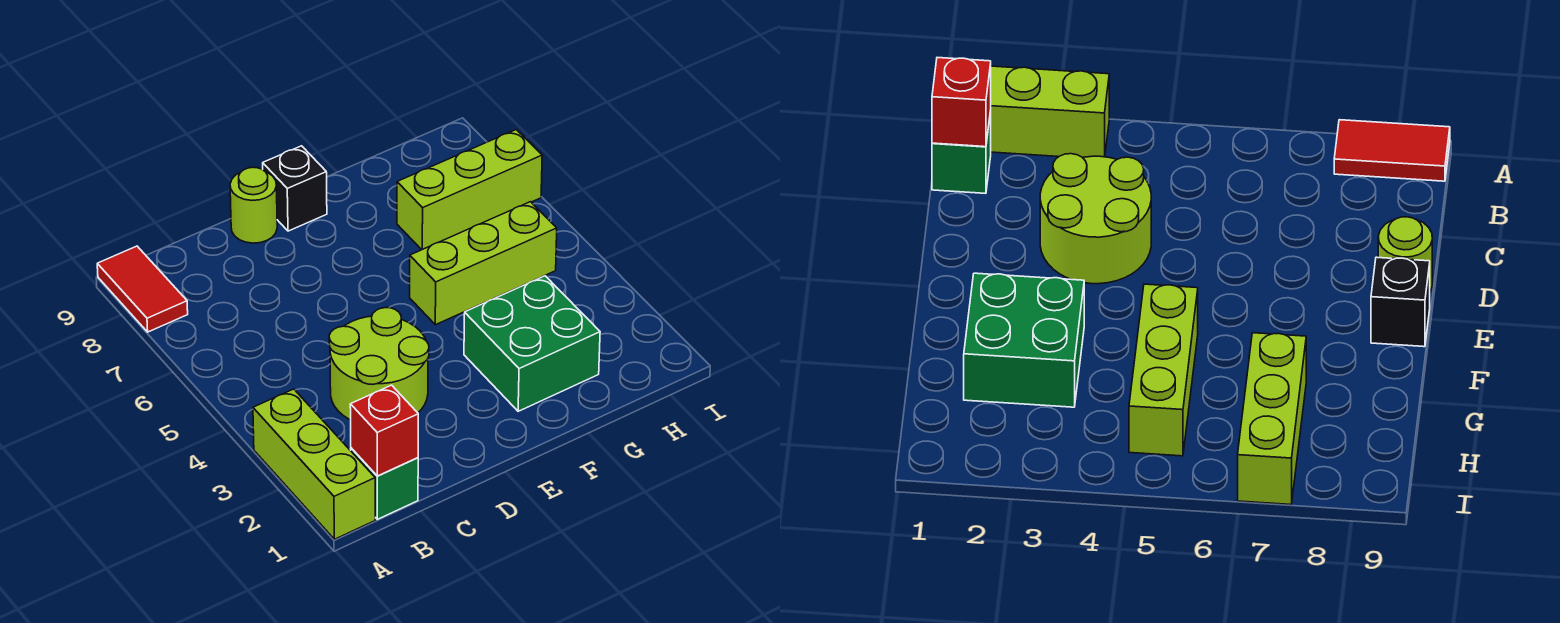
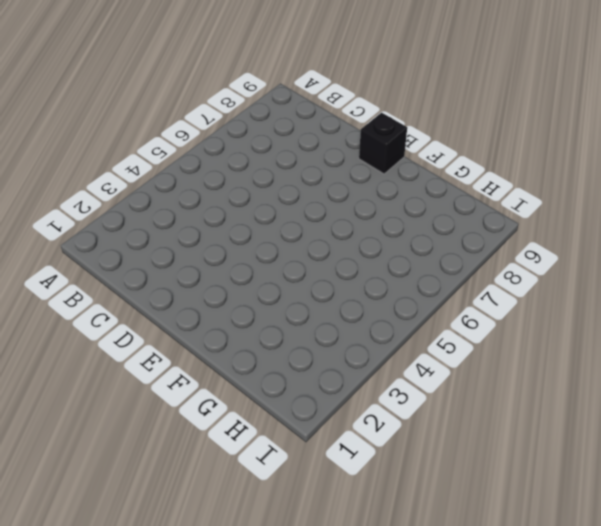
none -> lime brick A1:A3 level 1
none -> red tile A8:A9 level 1

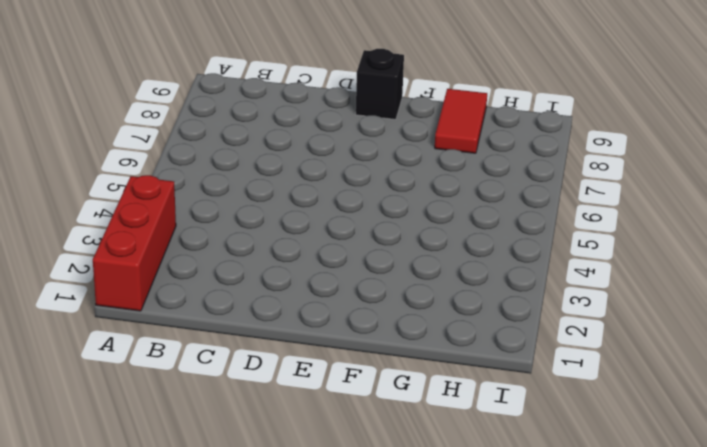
red brick A1:A3 level 1 -> lime brick A1:A3 level 1
red tile G8:G9 level 1 -> red tile A8:A9 level 1
none -> green brick B1 level 1
none -> lime round brick C3:D4 level 1

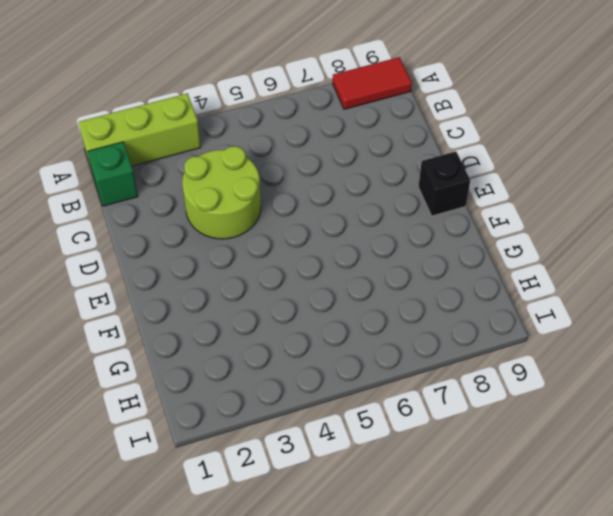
none -> lime round brick D9 level 1
none -> green brick F2:G3 level 1

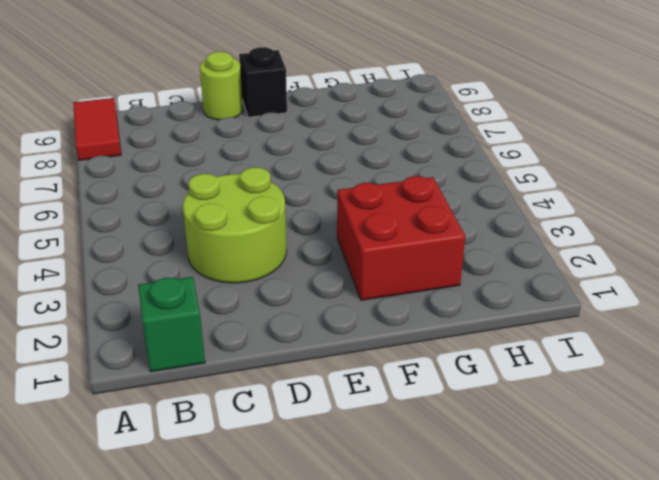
red brick F2:G3 level 1 -> green brick F2:G3 level 1
none -> lime brick A1:A3 level 1
none -> lime brick F5:H5 level 1

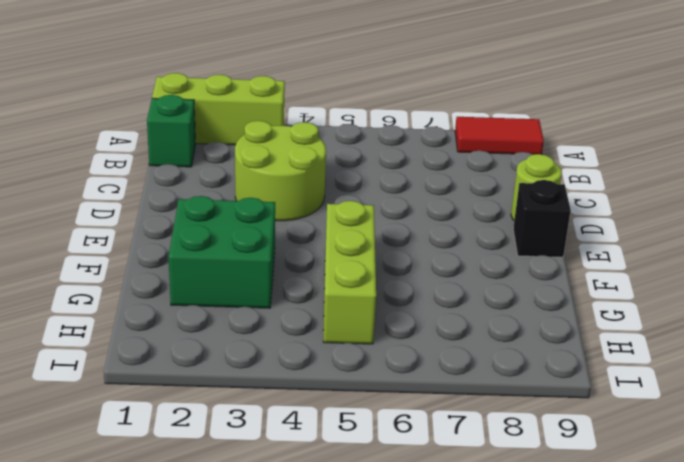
none -> lime brick G7:I7 level 1
none -> red brick B1 level 2

